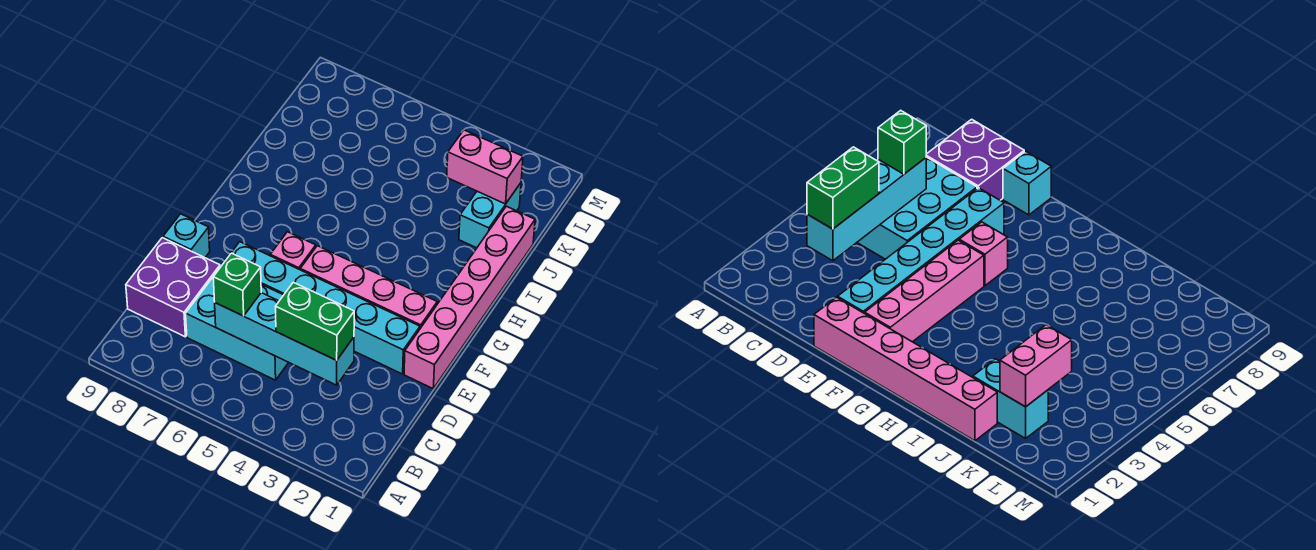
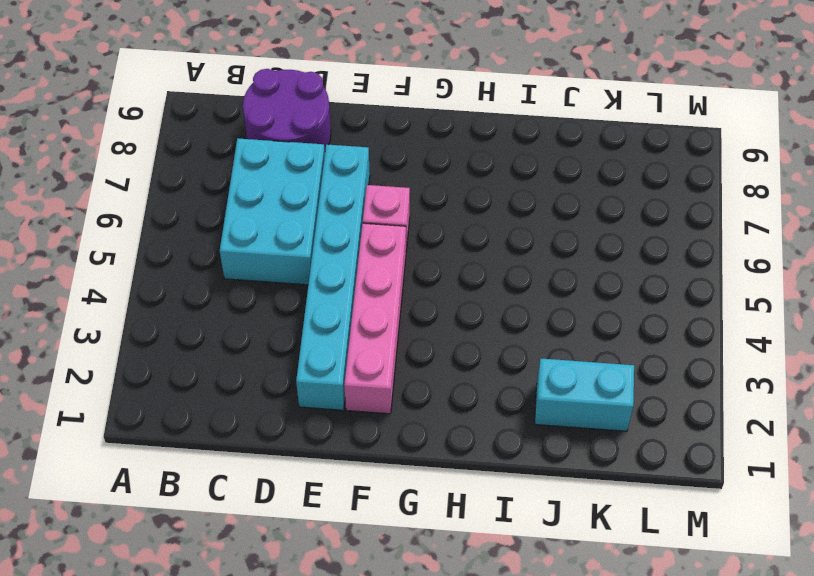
purple round brick C8:D9 level 1 -> purple brick C8:D9 level 1
none -> pink brick E1:J1 level 1
none -> cyan brick E9 level 1
none -> cyan brick C3:C6 level 2

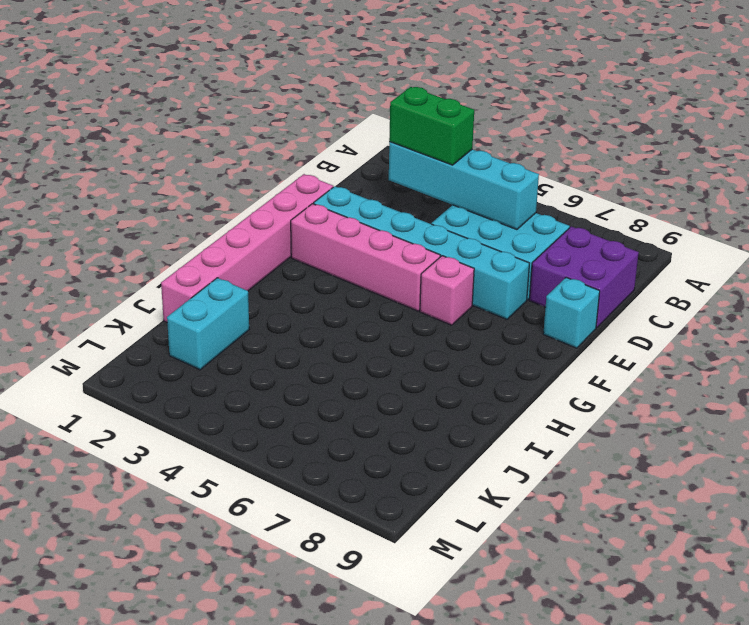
none -> pink brick K2:K3 level 2
none -> green brick C6 level 3

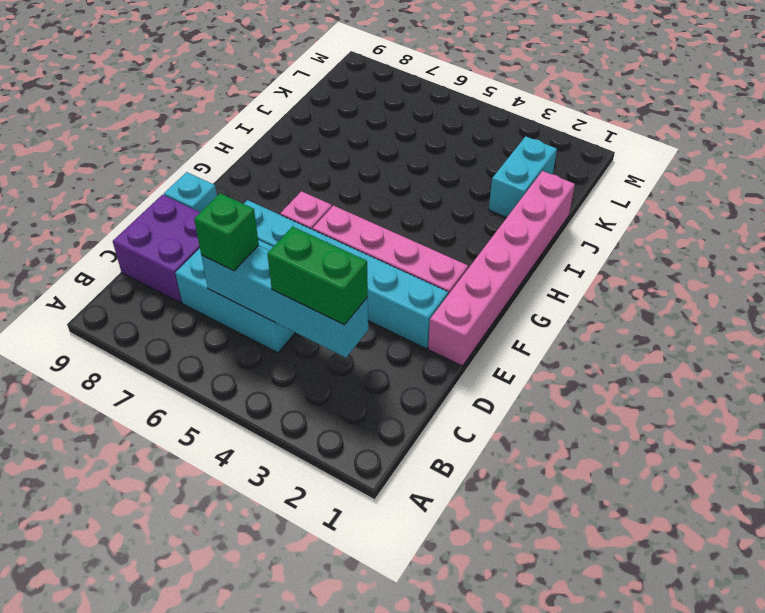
none -> pink brick K2:K3 level 2

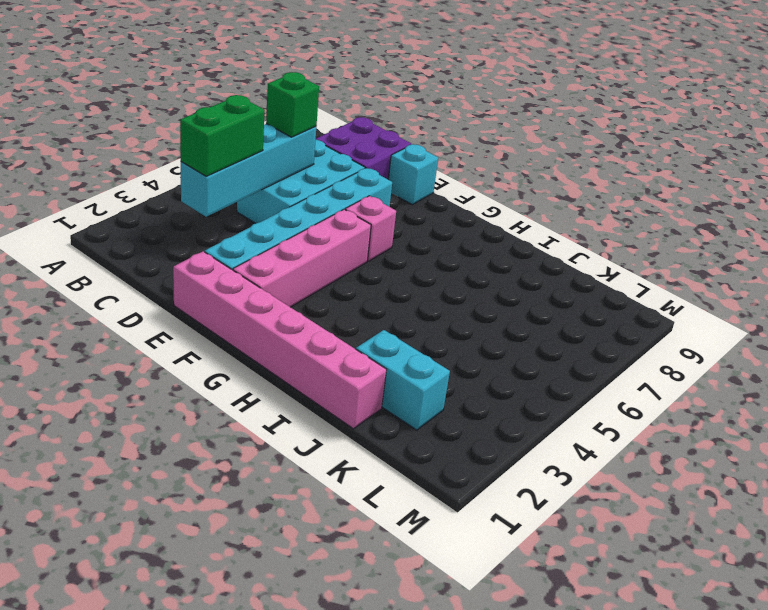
none -> pink brick K2:K3 level 2

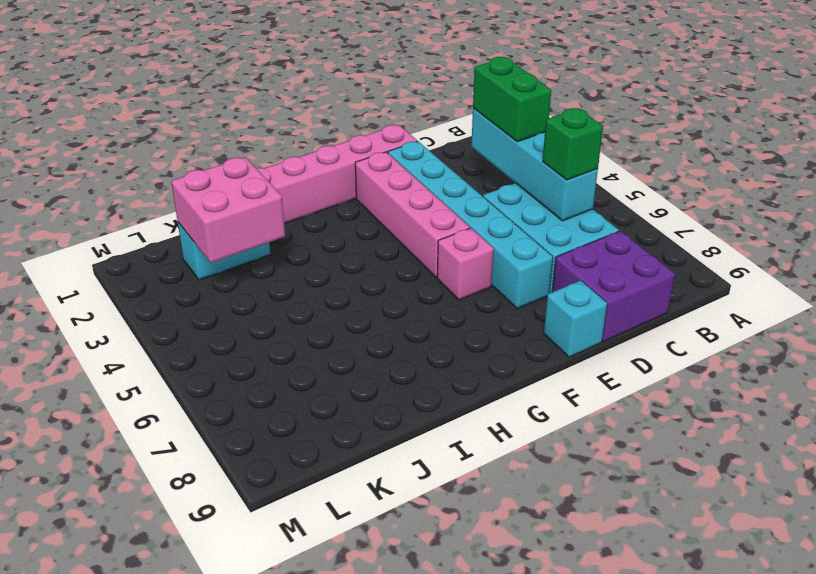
pink brick J2:K3 level 2 -> pink brick K2:K3 level 2

